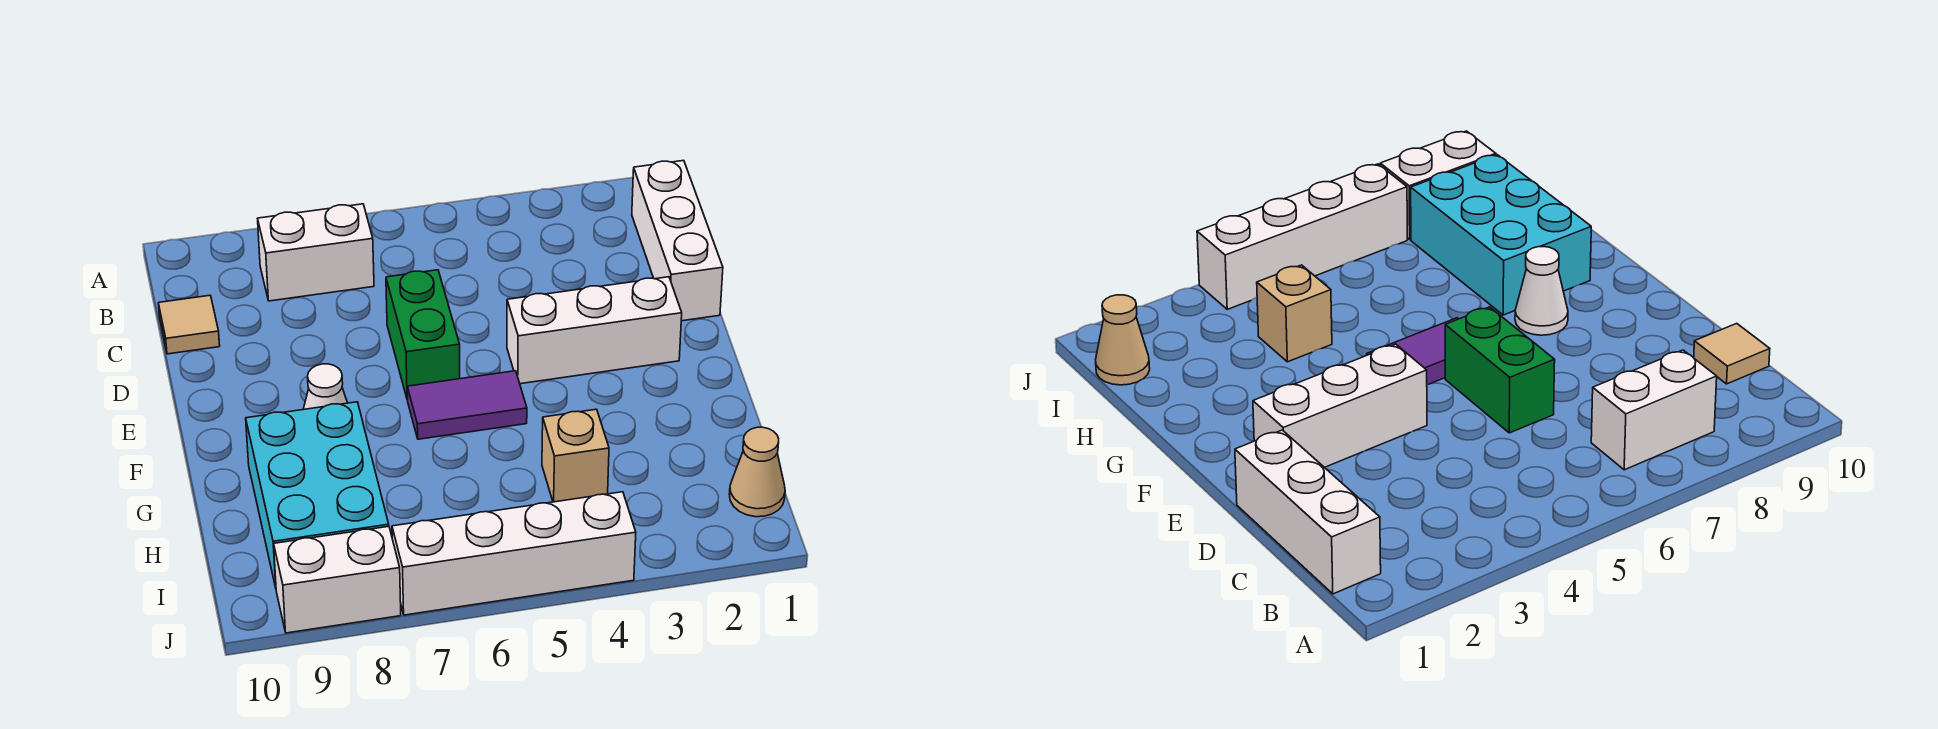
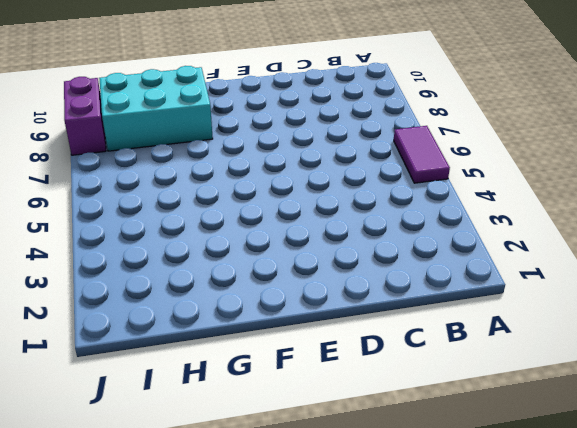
purple tile A5:A6 level 1 -> purple tile F5:F6 level 1
purple brick J8:J9 level 1 -> white brick J8:J9 level 1
none -> white brick B1:D1 level 1
none -> white brick B7:B8 level 1
none -> tan tile C10 level 1

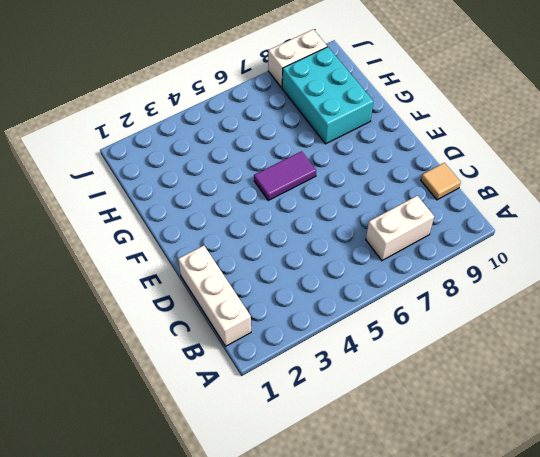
none -> green brick D6:E6 level 1
none -> white brick E2:E4 level 1
none -> white cone F8 level 1

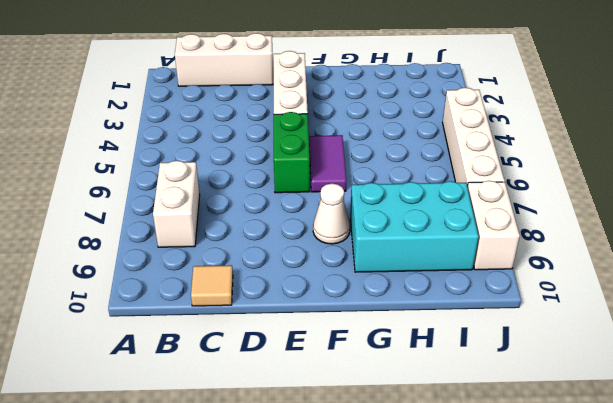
green brick E5:E6 level 1 -> green brick D6:E6 level 1
none -> tan brick H4 level 1
none -> tan cone I1 level 1

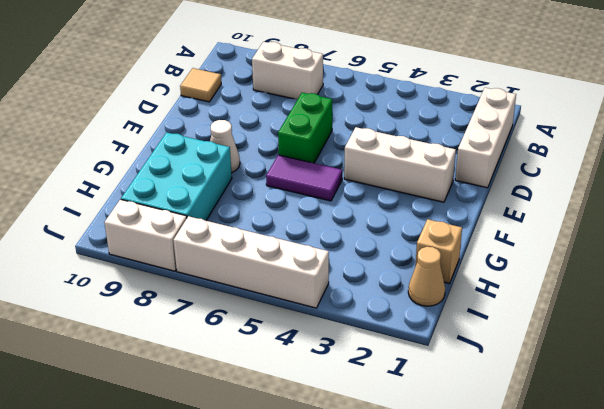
tan brick H1 level 1 -> tan brick H4 level 1

